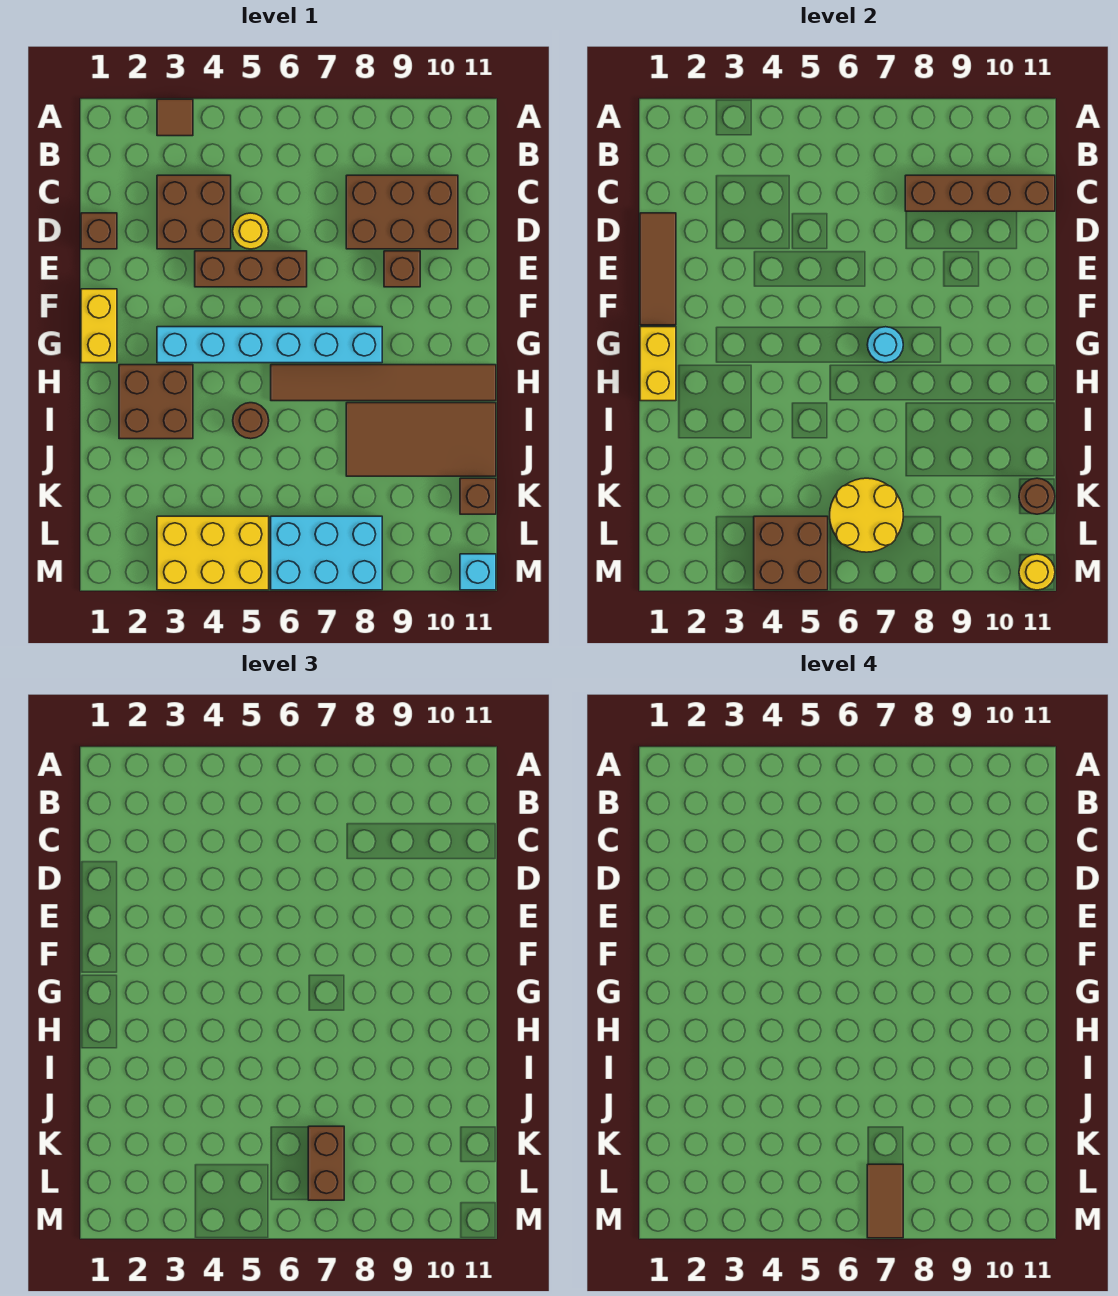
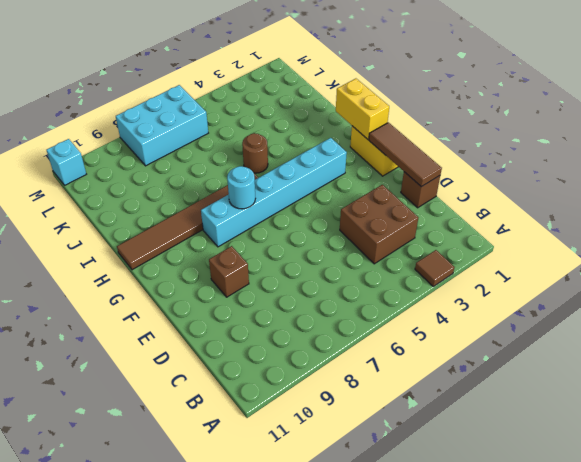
none -> brown brick C8:D10 level 1
none -> yellow round brick D5 level 1
none -> brown brick E4:E6 level 1

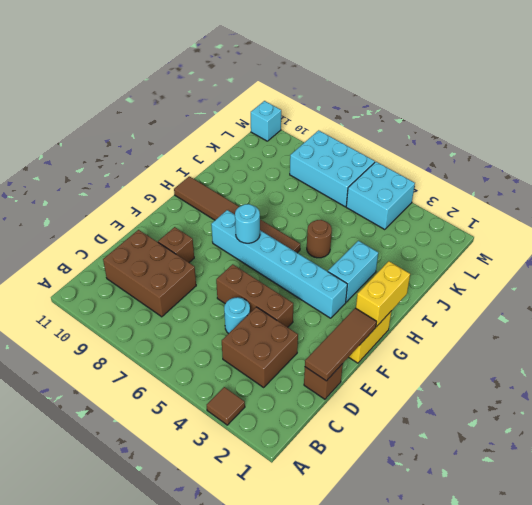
cyan round brick D5 level 1 -> yellow round brick D5 level 1
cyan brick H3:I3 level 1 -> brown brick H2:I3 level 1
cyan brick L4:M5 level 1 -> yellow brick L3:M5 level 1
none -> brown tile I8:J11 level 1
none -> brown brick K11 level 1
none -> brown brick C8:C11 level 2

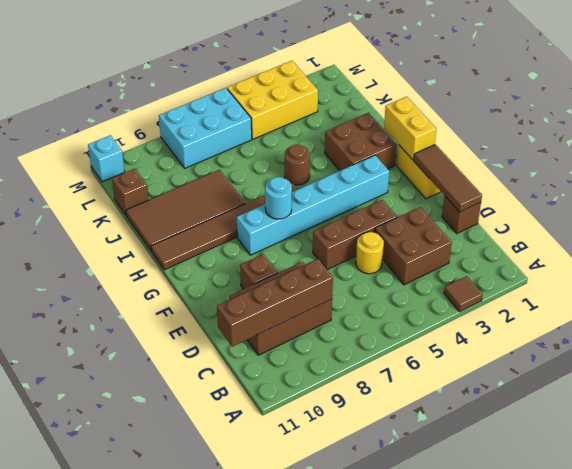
none -> yellow round brick K6:L7 level 2
none -> brown round brick K11 level 2
none -> brown brick L4:M5 level 2

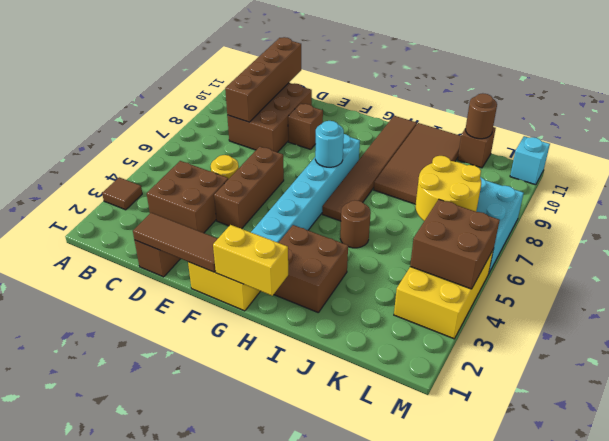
none -> yellow round brick M11 level 2
none -> brown brick K7:L7 level 3
none -> brown tile L7:M7 level 4

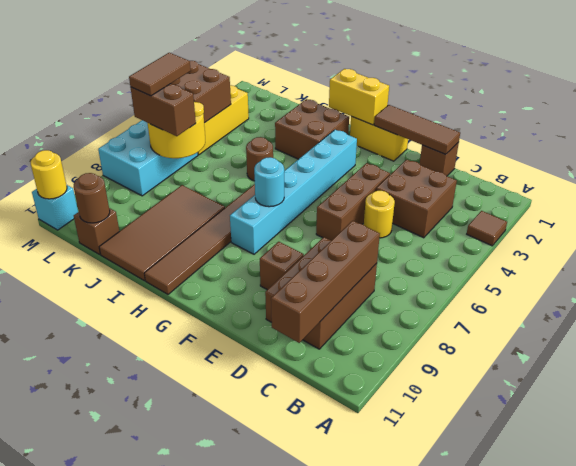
brown tile L6:L7 level 4 -> brown tile L7:M7 level 4

